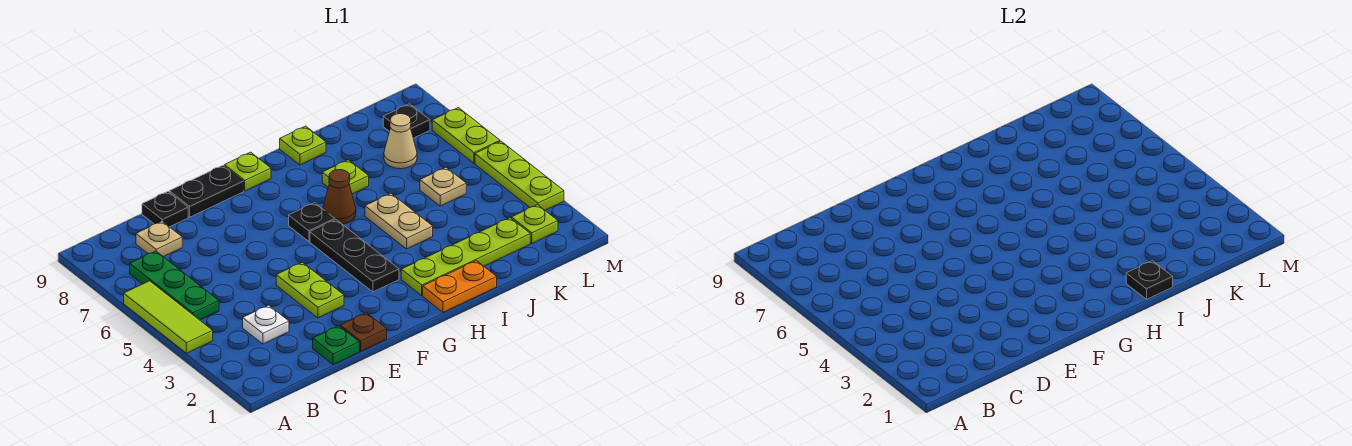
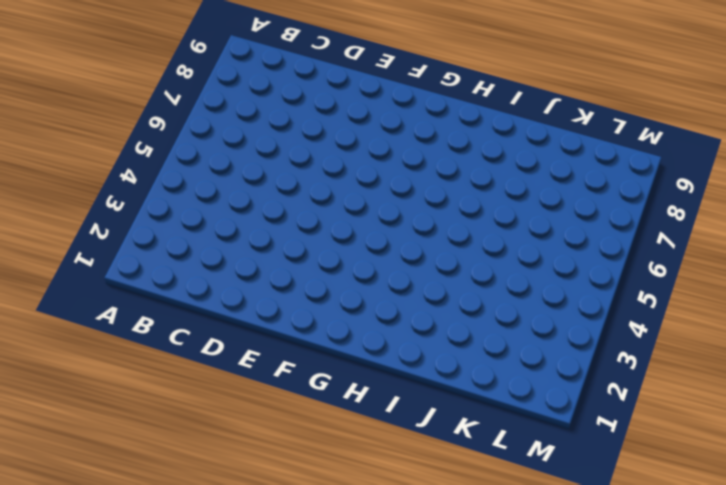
none -> lime tile A4:A6 level 1
none -> green plate B5:B7 level 1
none -> white plate C3 level 1

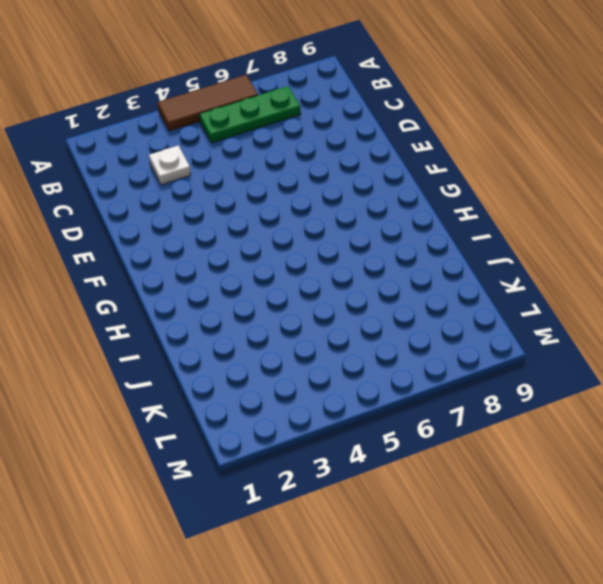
brown tile A4:A6 level 1 -> lime tile A4:A6 level 1
none -> tan plate C8 level 1
none -> green plate D1 level 1
none -> black plate D9 level 1

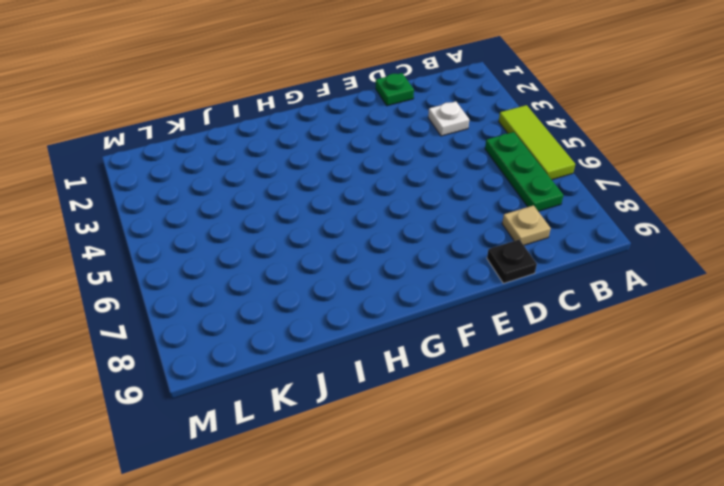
none -> brown plate E1 level 1
none -> lime plate E3:E4 level 1
none -> black plate E9:F9 level 1

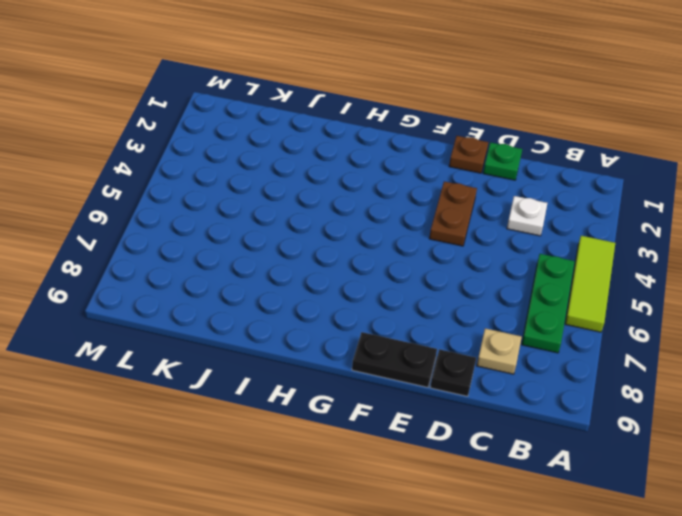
brown plate E3:E4 level 1 -> lime plate E3:E4 level 1
none -> black plate G3:G5 level 1
none -> black plate G6 level 1
none -> lime plate G9 level 1

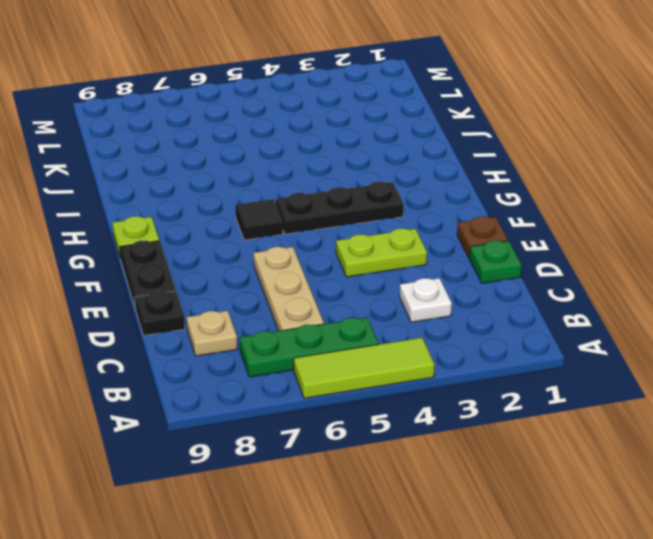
tan plate C6:E6 level 1 -> none
black tile G6 level 1 -> black plate G6 level 1
none -> orange plate H1:I1 level 1
none -> lime plate H2:K2 level 1
none -> brown cone H6 level 1

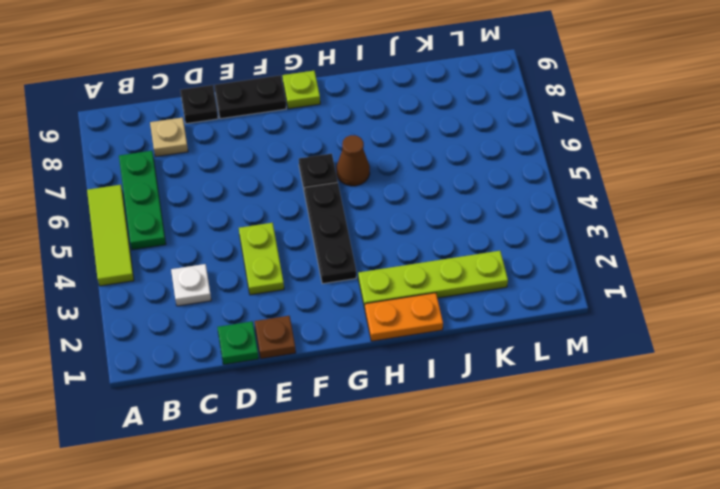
none -> tan plate I4:I5 level 1
none -> lime plate I7 level 1
none -> lime plate I9 level 1

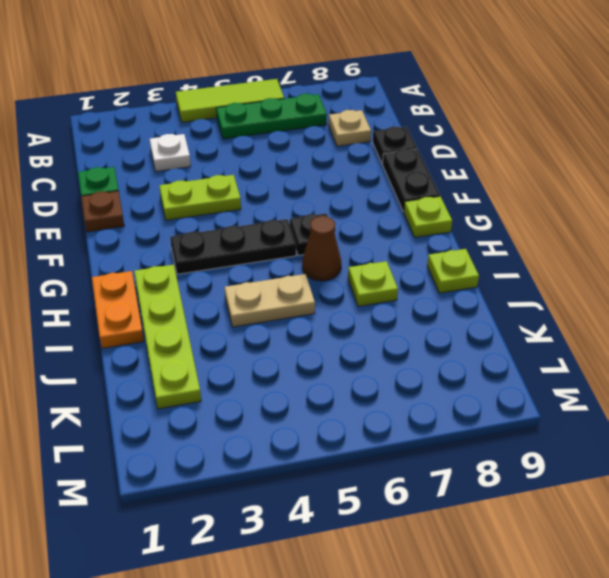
none -> tan plate K5 level 1
none -> tan cone K7 level 1
none -> lime plate L2 level 1

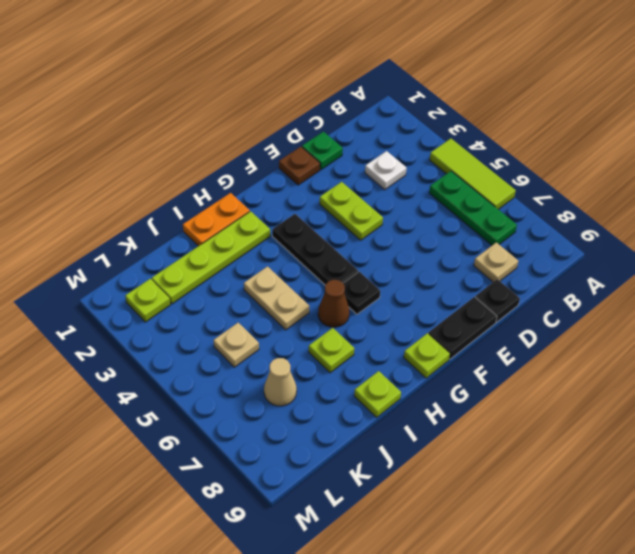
none -> black plate L8 level 1
none -> lime plate M3:M5 level 1
none -> lime plate M6:M7 level 1

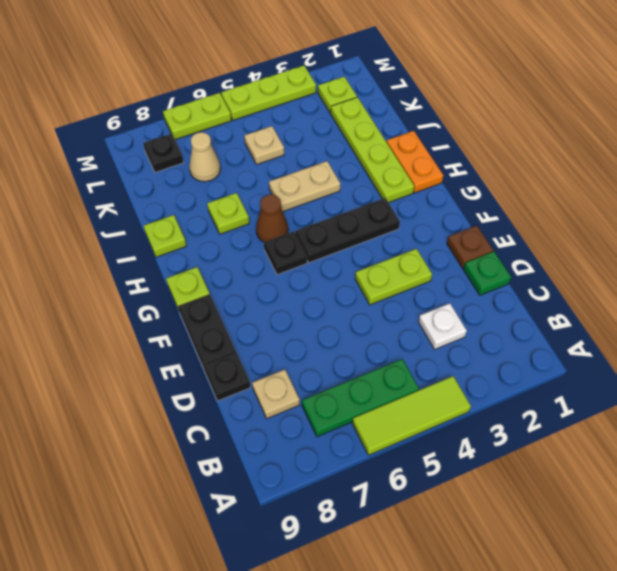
none -> black plate I1 level 2

